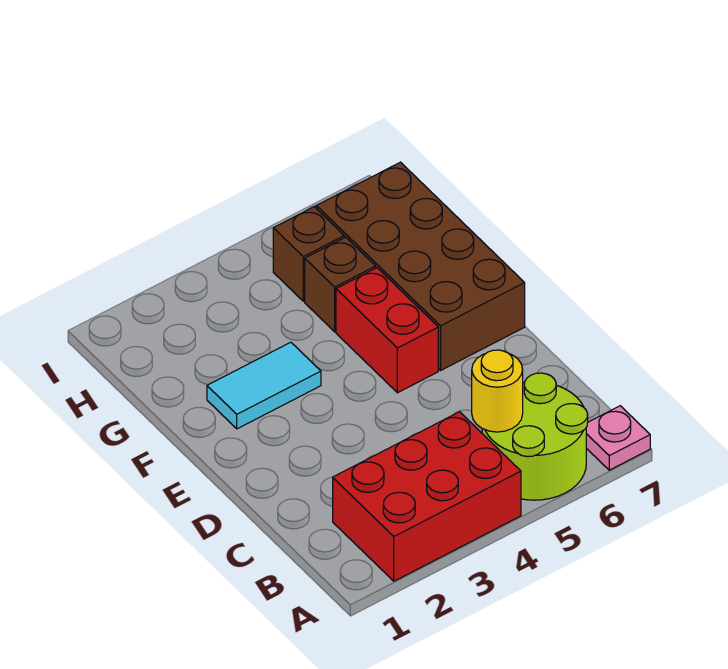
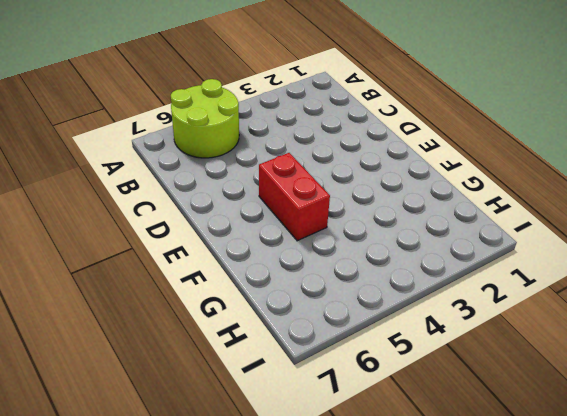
none -> red brick A2:B4 level 1
none -> pink plate A7 level 1

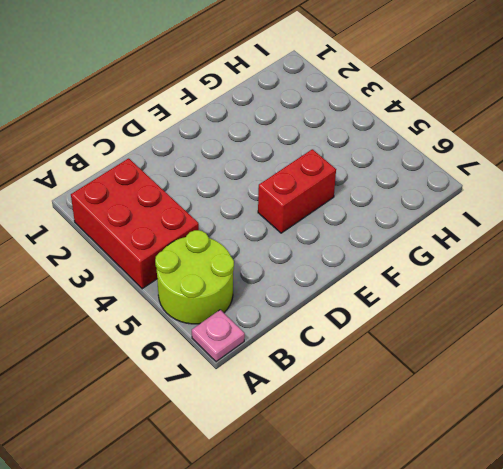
none -> brown brick E6:H7 level 1
none -> cyan tile F2:F3 level 1

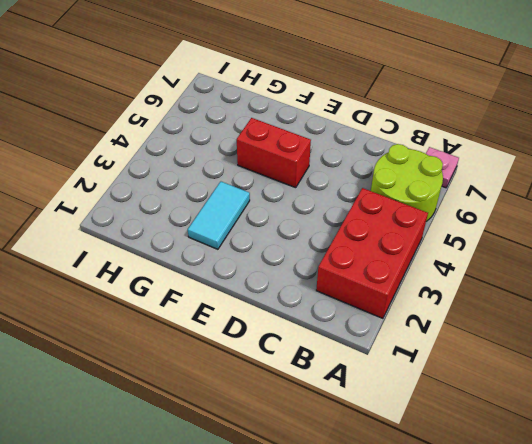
none -> brown brick E6:H7 level 1
none -> brown brick G5 level 1

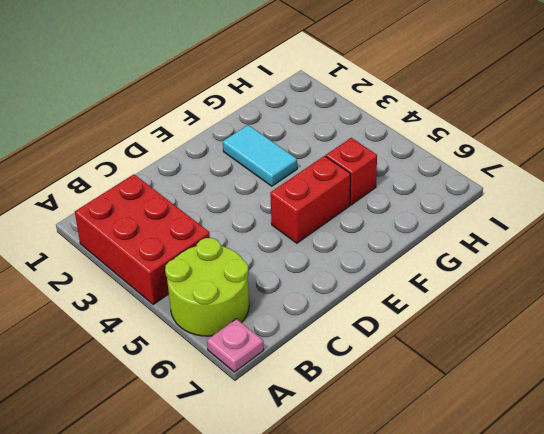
red brick G5 level 1 -> brown brick G5 level 1
none -> brown brick E6:H7 level 1
none -> brown brick H5 level 1

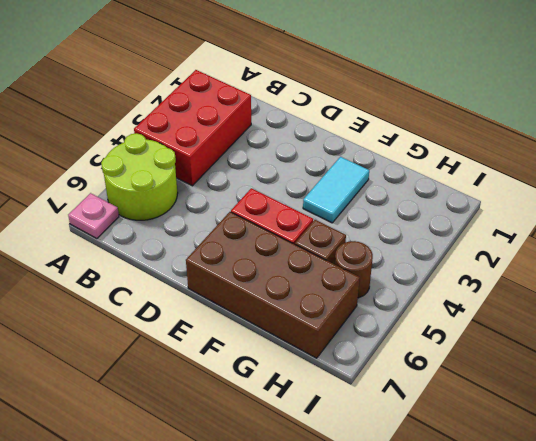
brown round brick H5 level 1 -> brown brick H5 level 1
none -> yellow round brick B5 level 2

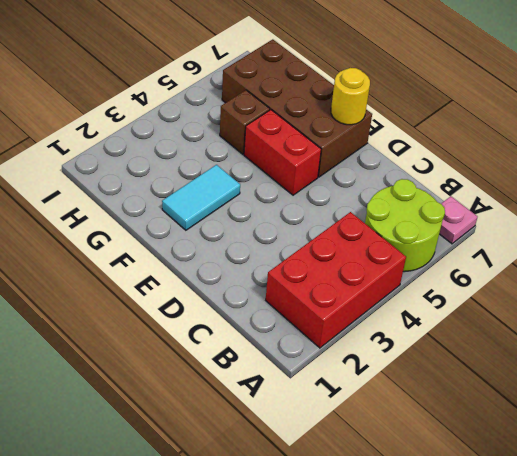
yellow round brick E7 level 2 -> yellow round brick B5 level 2
none -> brown brick H5 level 1

